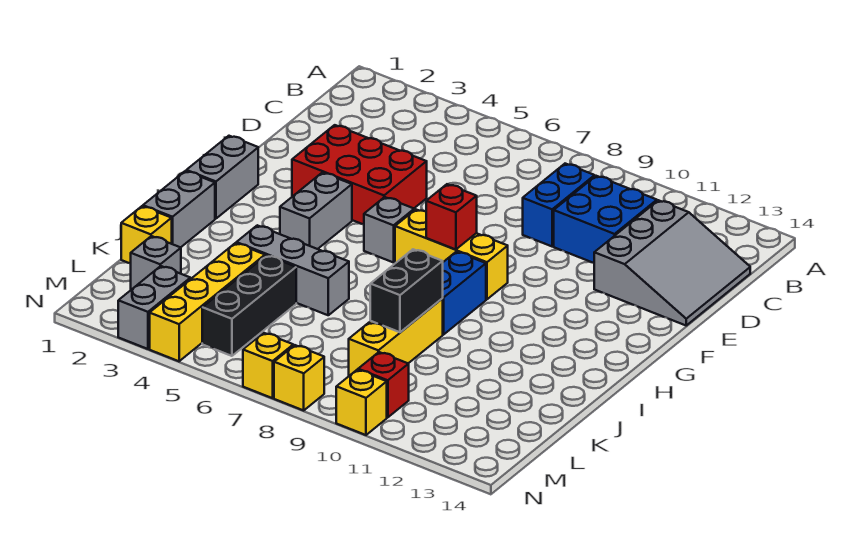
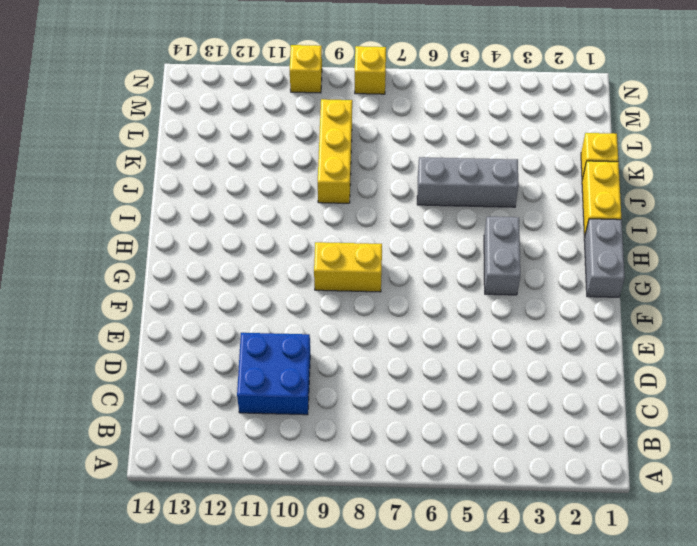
yellow brick G8:G9 level 1 -> yellow brick G7:G9 level 1
yellow brick I1:J1 level 1 -> grey brick I1:J1 level 1
none -> blue brick C9:D9 level 1
none -> grey slope C12:E14 level 1 top 12
none -> red brick E3:F5 level 1

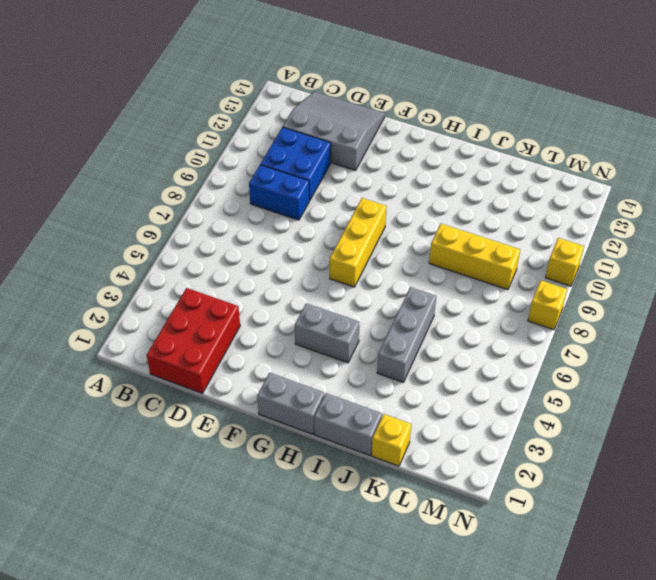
red brick C1:D3 level 1 -> red brick E3:F5 level 1
none -> grey brick G6 level 1
none -> blue brick H9:I9 level 1
none -> yellow brick K4:N4 level 1

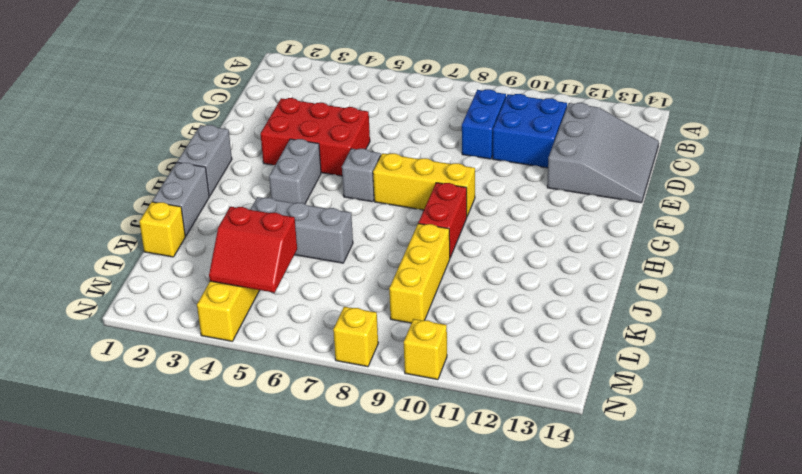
red brick H9:I9 level 1 -> blue brick H9:I9 level 1
red slope L4:M5 level 2 top L -> none
none -> black brick K5:M5 level 1
none -> grey brick L2 level 1
none -> grey brick M3:N3 level 1

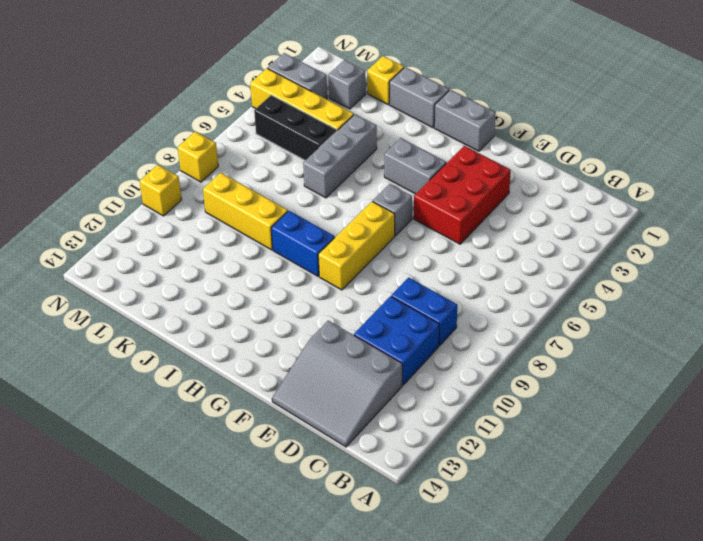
none -> red brick M10 level 1
none -> yellow brick N7 level 1
none -> red brick G8 level 2

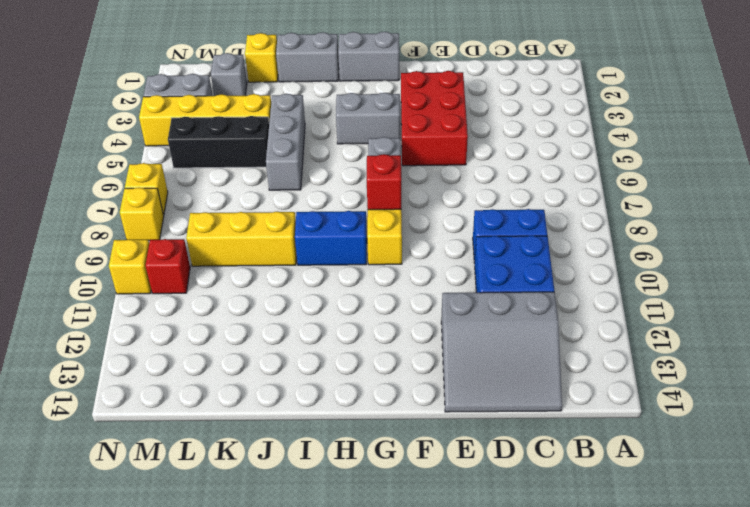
none -> black brick J9:K9 level 2

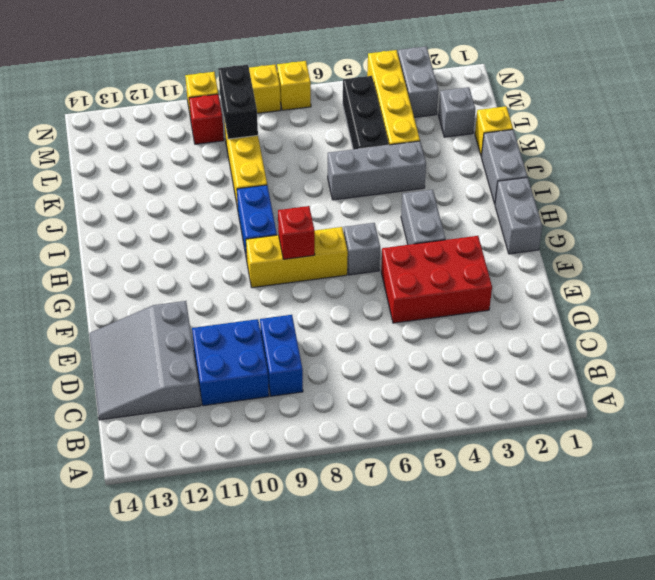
black brick L9:M9 level 2 -> black brick J9:K9 level 2

